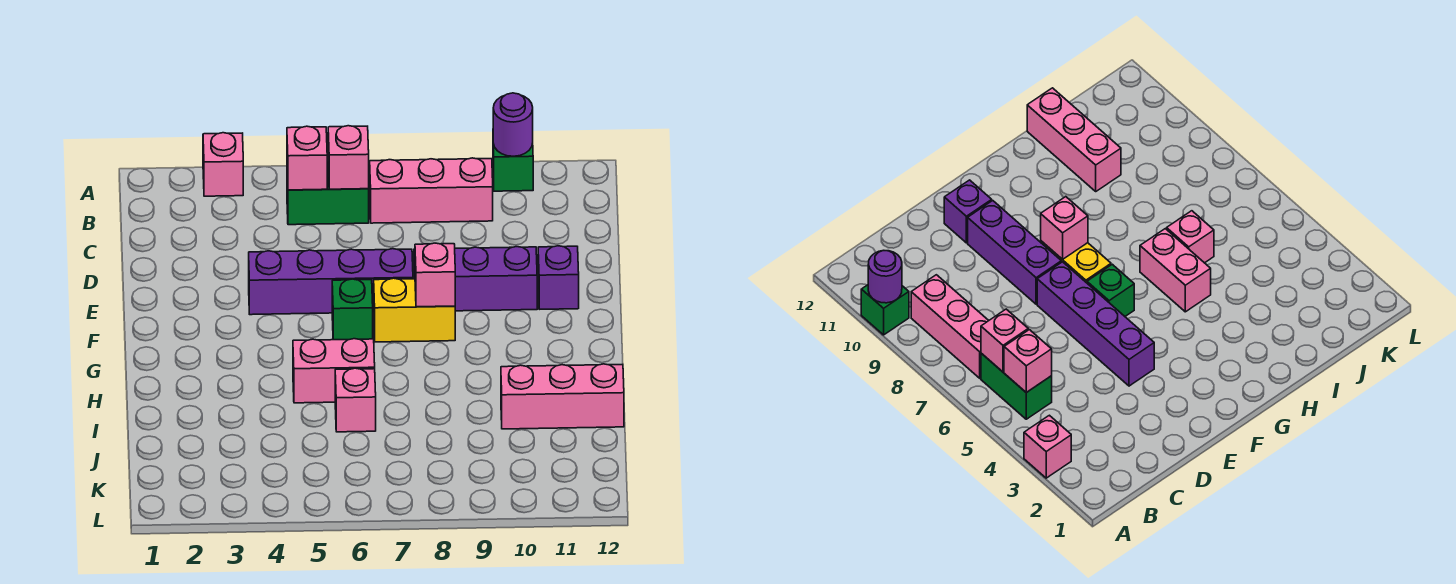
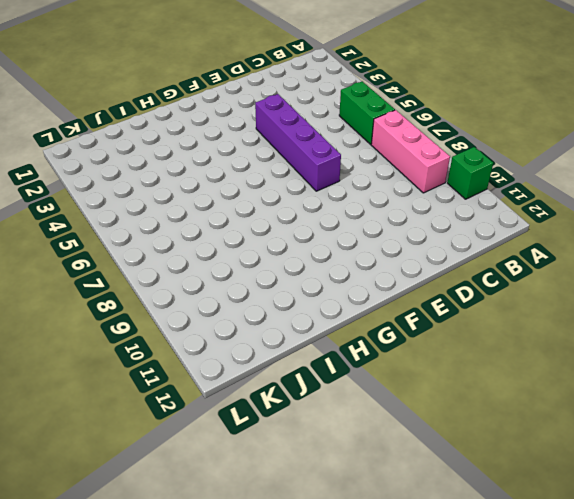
none -> pink brick A3 level 1
none -> purple brick E8:E10 level 1
none -> purple brick E11 level 1

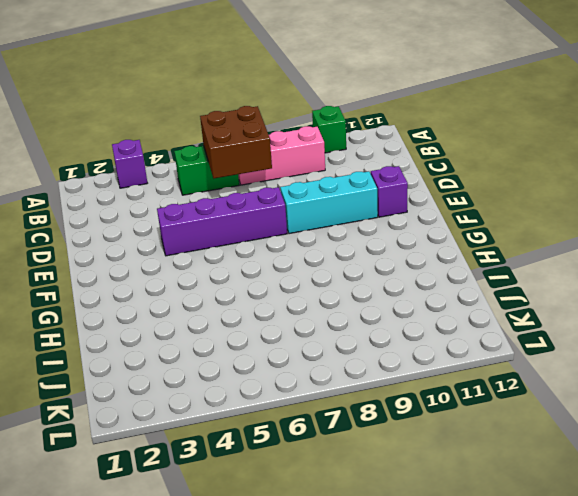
purple brick A3 level 1 -> pink brick A3 level 1
brown brick B6:C7 level 2 -> pink brick B6 level 2
cyan brick E8:E10 level 1 -> purple brick E8:E10 level 1
none -> green brick F6 level 1
none -> yellow brick F7:F8 level 1
none -> pink brick H5:H6 level 1

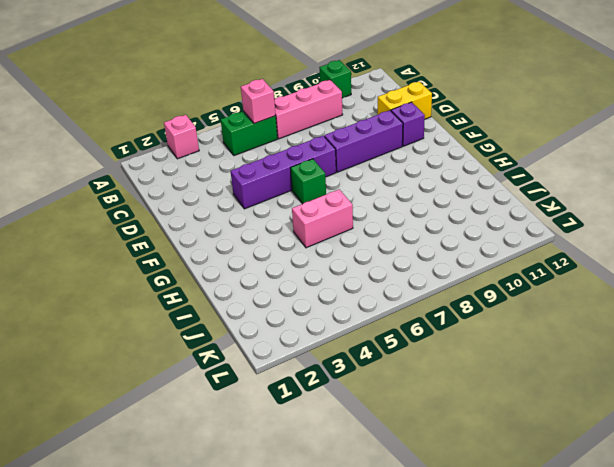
yellow brick D11:D12 level 1 -> yellow brick F7:F8 level 1
none -> pink brick I6 level 1
none -> pink brick I10:I12 level 1
none -> purple round brick A10 level 2

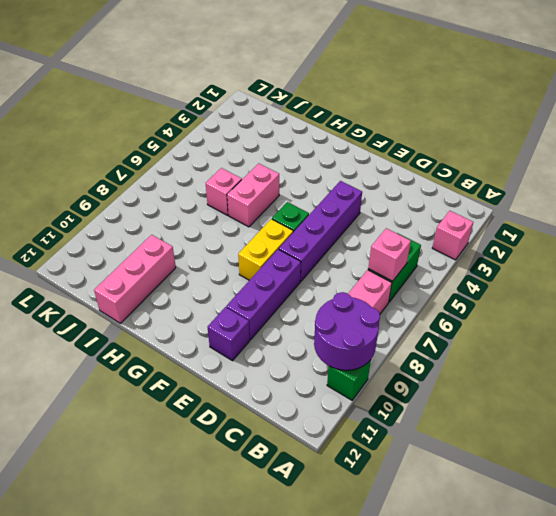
purple round brick A9:B10 level 2 -> purple round brick A10 level 2
none -> pink brick B5 level 2
none -> pink brick F8 level 2

